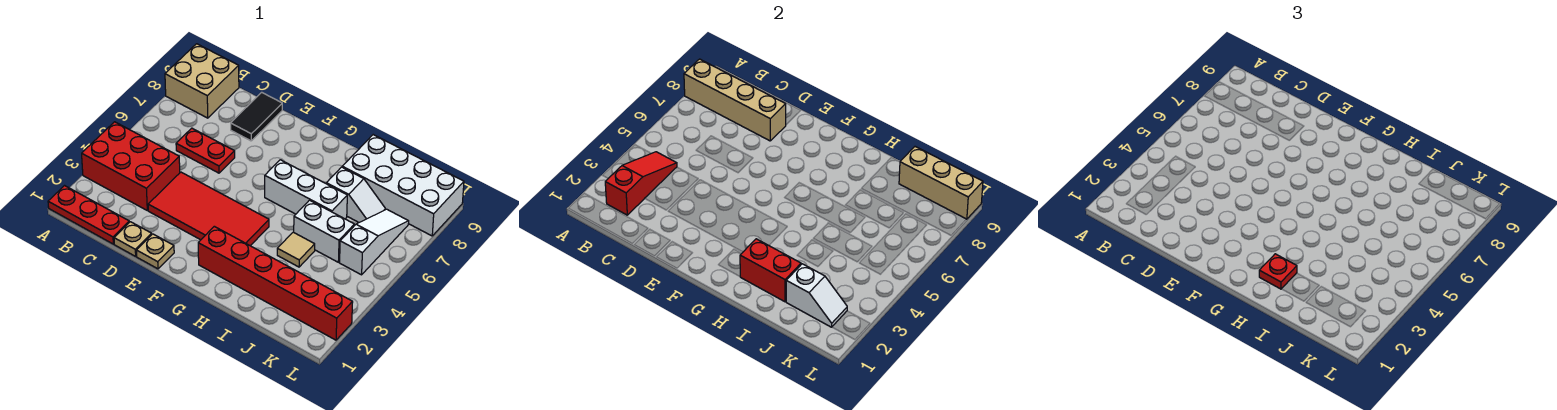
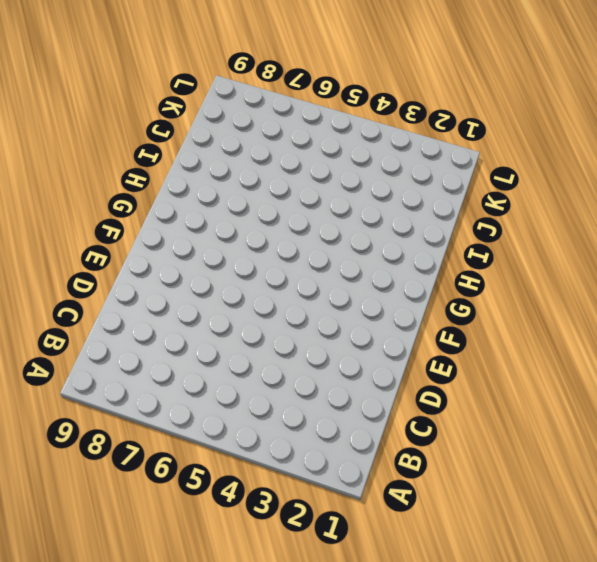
none -> red plate A1:C1 level 1
none -> red brick A3:C4 level 1
none -> tan brick A8:B9 level 1

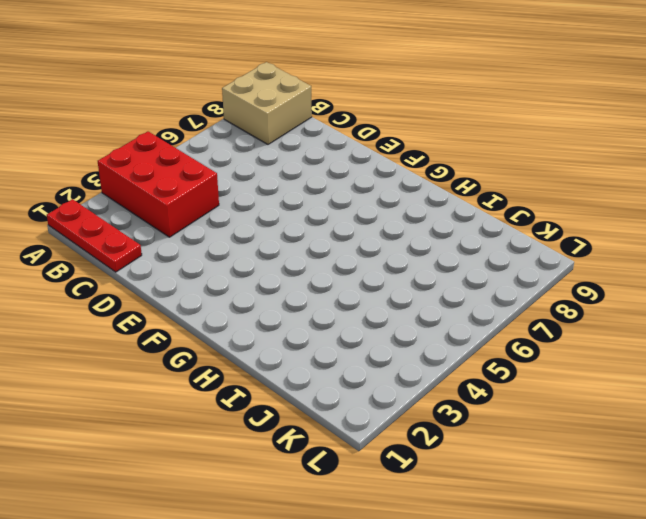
none -> red plate C6:D6 level 1
none -> tan plate D1 level 1
none -> red tile D3:G4 level 1

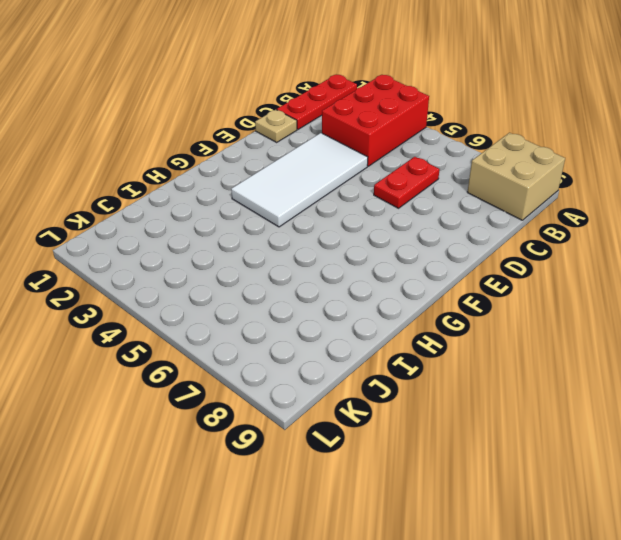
white tile D3:G4 level 1 -> red tile D3:G4 level 1
none -> black tile D8:D9 level 1
none -> tan plate E1 level 1
none -> red brick G2:L2 level 1

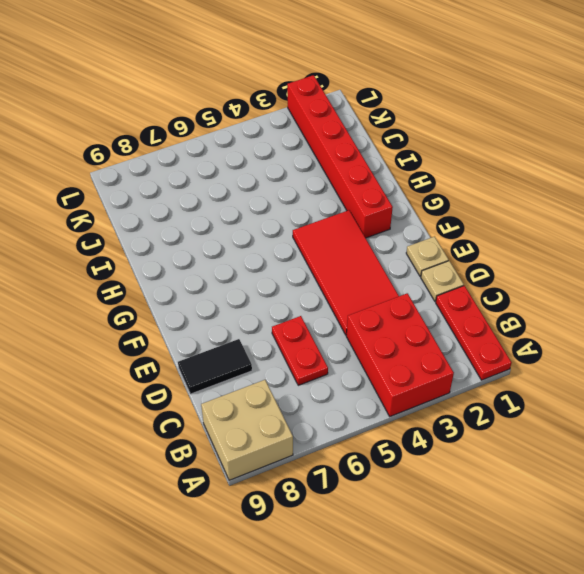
none -> white brick G6:I6 level 1
none -> tan tile I4 level 1
none -> white brick I5:J5 level 1

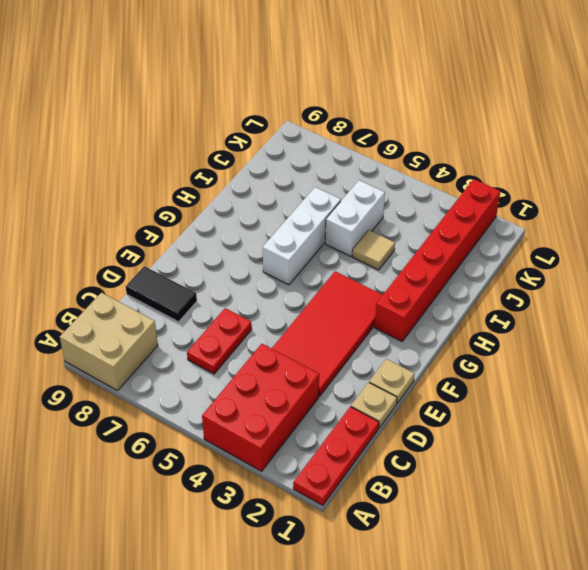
none -> white slope I7:J7 level 1 top I
none -> white brick I8:L9 level 1
none -> white slope K5:K7 level 1 top 5

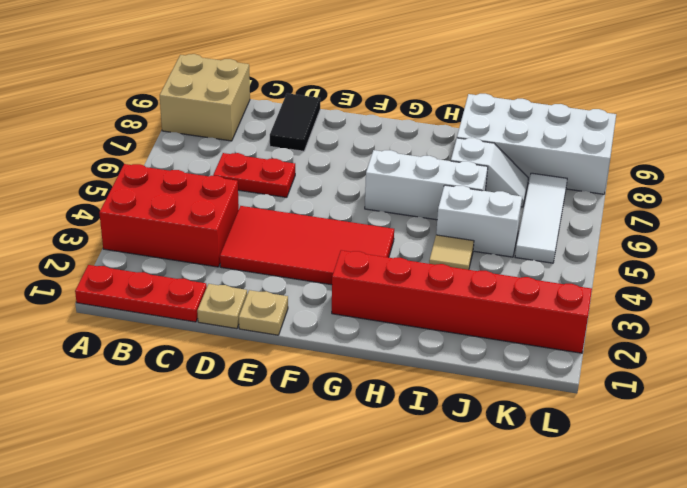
white tile K5:K7 level 1 -> white slope K5:K7 level 1 top 5
none -> tan brick A8:D8 level 2
none -> red slope B2:B4 level 2 top 2
none -> red brick H2:I2 level 2

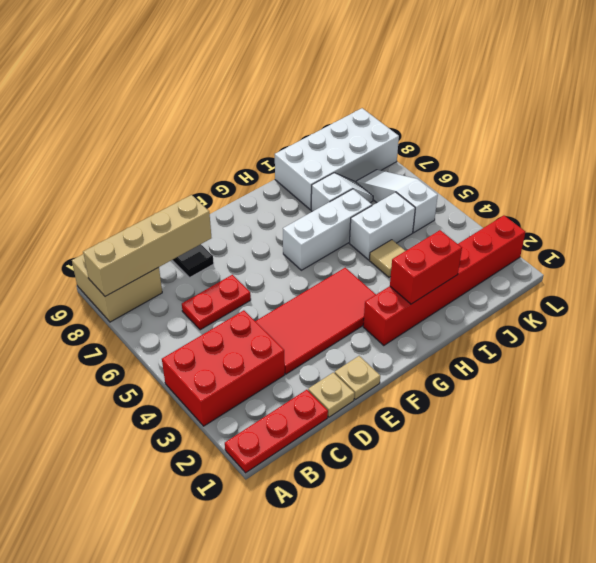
none -> red slope B2:B4 level 2 top 2
none -> white slope J2:K2 level 2 top J
none -> tan brick J9:L9 level 2

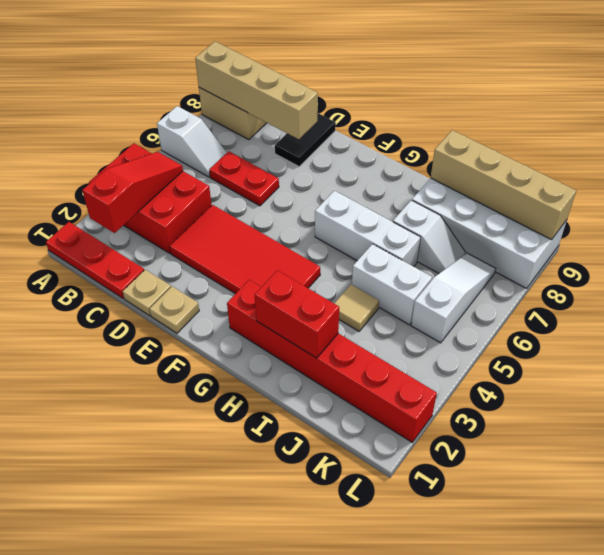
white slope A6:B6 level 1 top A -> white slope J2:K2 level 2 top J
tan brick I9:L9 level 2 -> tan brick J9:L9 level 2
none -> red plate H2 level 3

